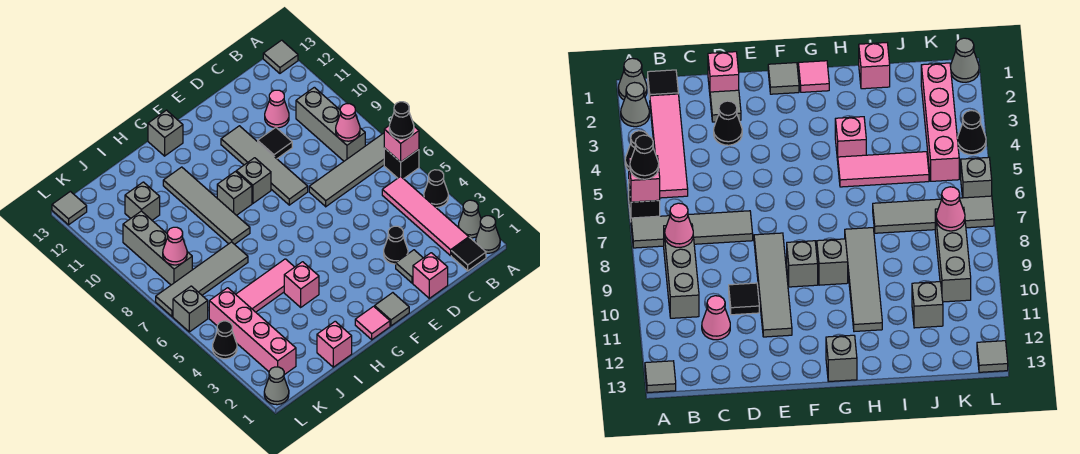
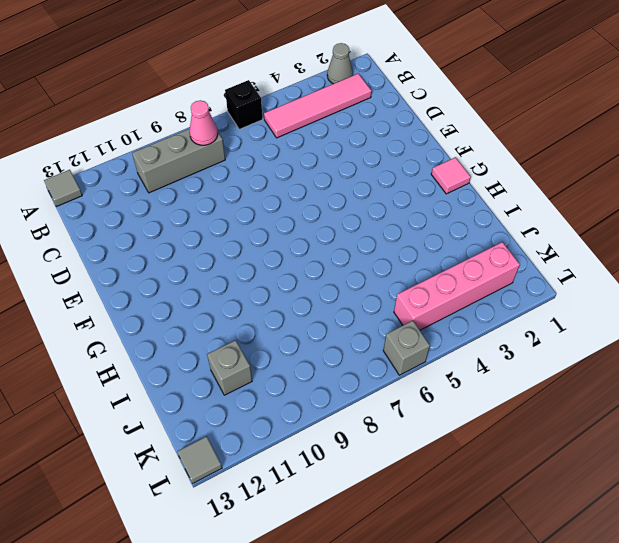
none -> grey cone A1 level 1
none -> black cone A4 level 1
none -> grey tile A7:D7 level 1
none -> black tile B1 level 1

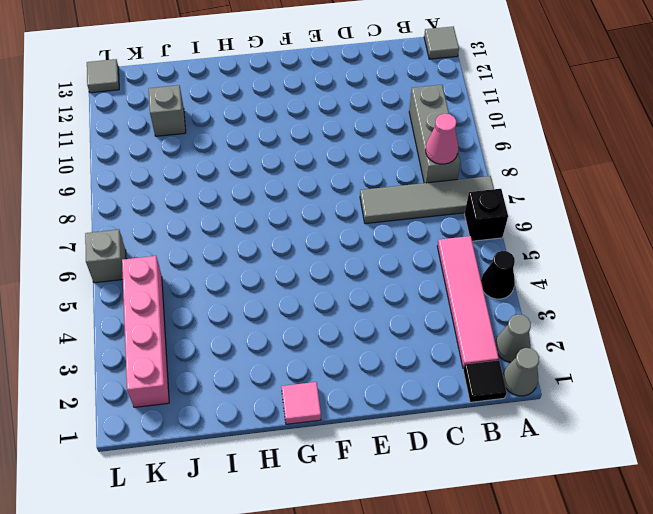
none -> pink cone C11 level 1
none -> pink brick D1 level 1
none -> grey tile D2 level 1
none -> black cone D3 level 1

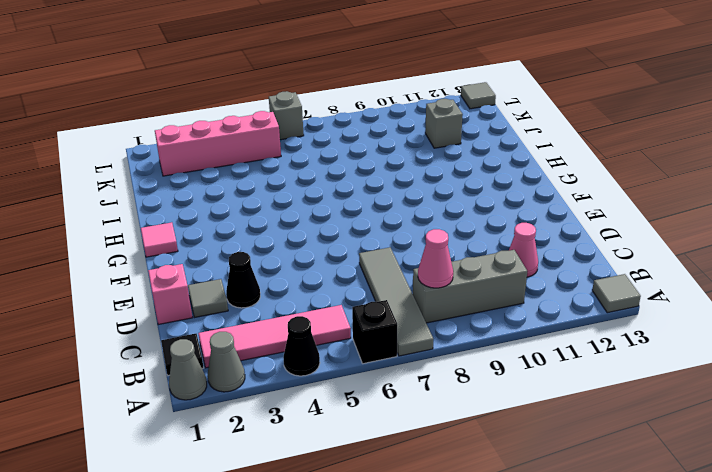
none -> black tile D10 level 1
none -> grey tile E8:E11 level 1
none -> grey tile F1 level 1
none -> grey brick F9 level 1

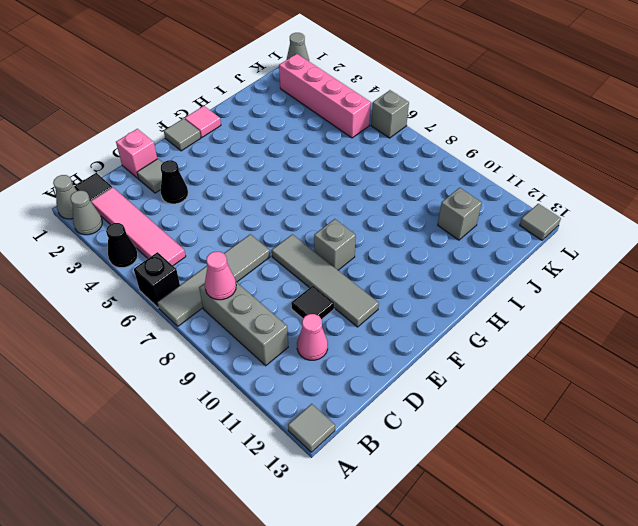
none -> grey brick G9 level 1
none -> grey brick G13 level 1
none -> pink brick H4 level 1
none -> pink tile H5:J5 level 1

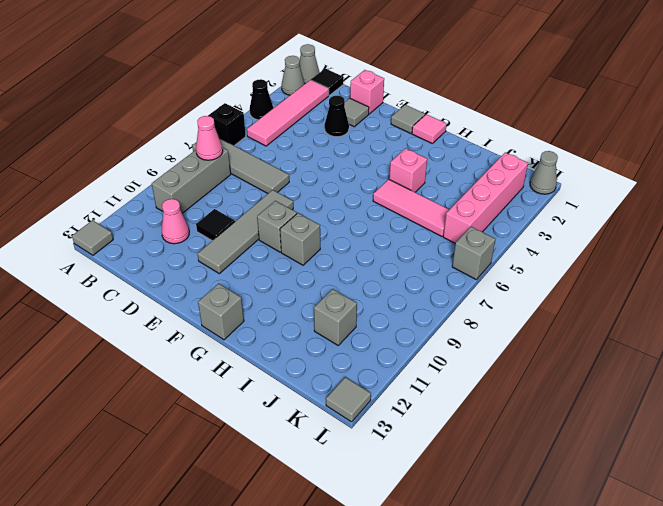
none -> grey tile H8:H11 level 1
none -> pink brick I1 level 1
none -> grey tile I7:L7 level 1
none -> grey brick K8:K10 level 1

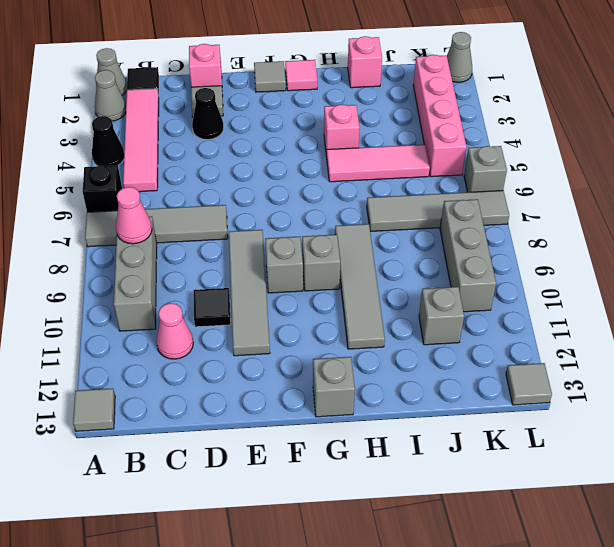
none -> black cone L4 level 1
none -> pink brick A6 level 2
none -> pink cone K8 level 2
none -> black cone A6 level 3

